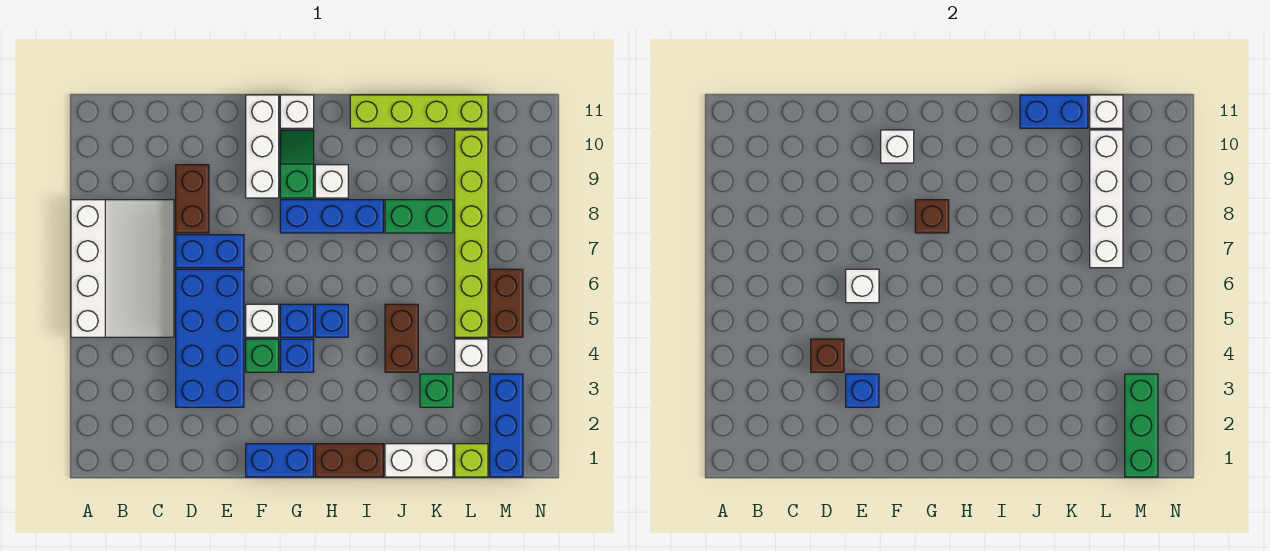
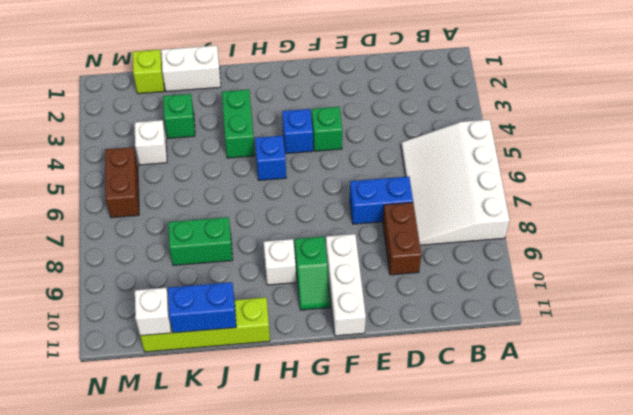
green brick I3:I4 level 1 -> none
none -> blue brick D3:E6 level 1
none -> blue brick F1:G1 level 1
none -> white brick F5 level 1
none -> blue brick G5 level 1

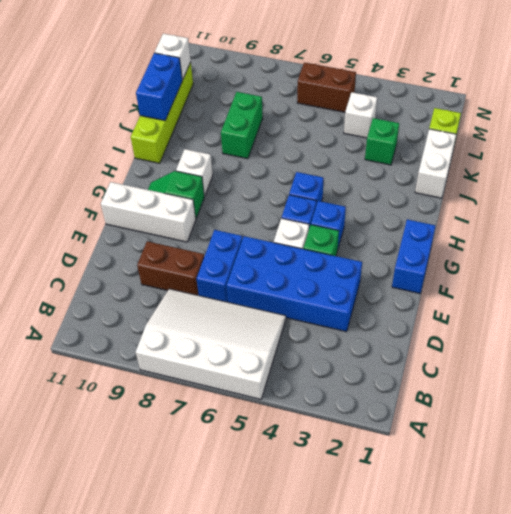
none -> blue brick G8:I8 level 1
none -> white brick G11 level 1
none -> brown brick H1:I1 level 1
none -> brown brick J4:J5 level 1

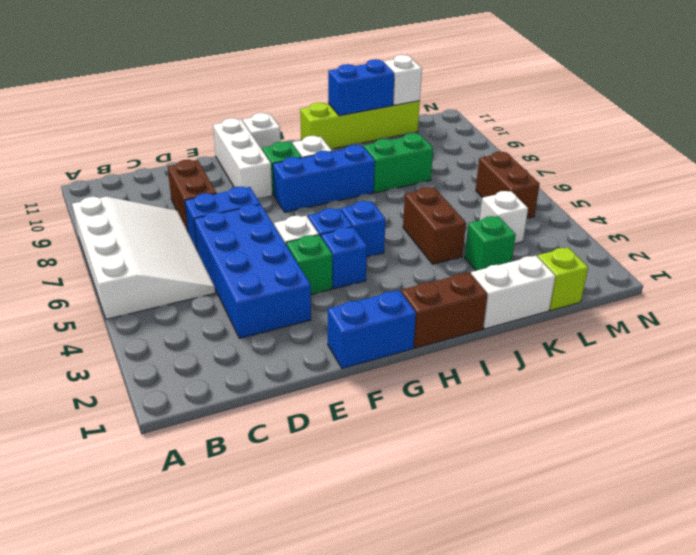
none -> lime brick L5:L10 level 1
none -> blue brick M1:M3 level 1
none -> brown brick D4 level 2
none -> blue brick E3 level 2

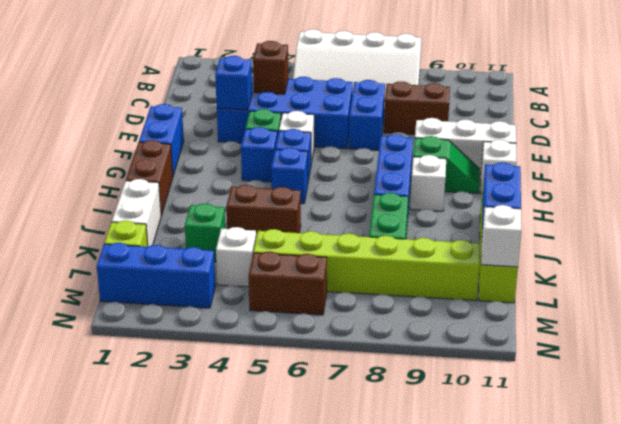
none -> white brick E6 level 2
none -> white brick F10 level 2
none -> brown brick G8 level 2
none -> white brick L7:L10 level 2

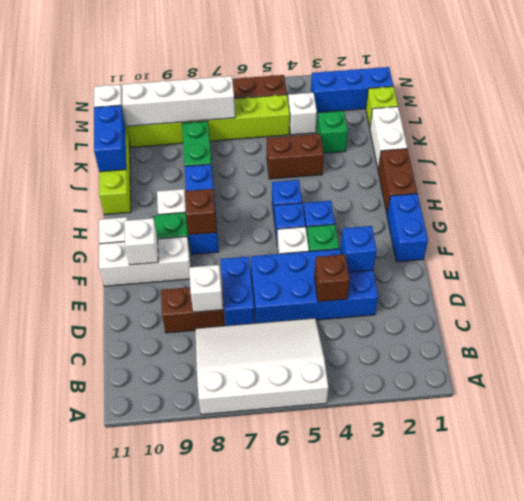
white brick D8 level 2 -> white brick E6 level 2
none -> green brick M1:M3 level 2

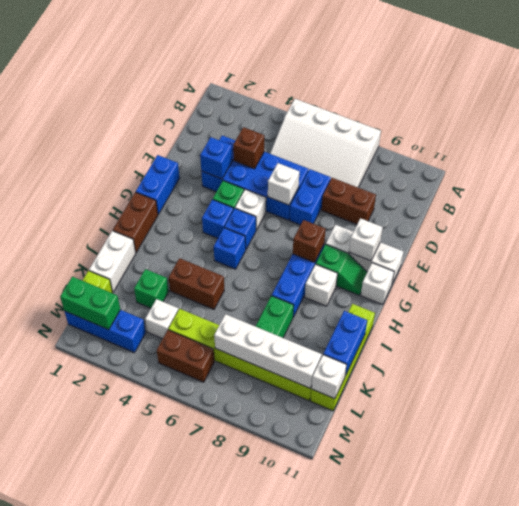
green brick M1:M2 level 2 -> green brick M1:M3 level 2

